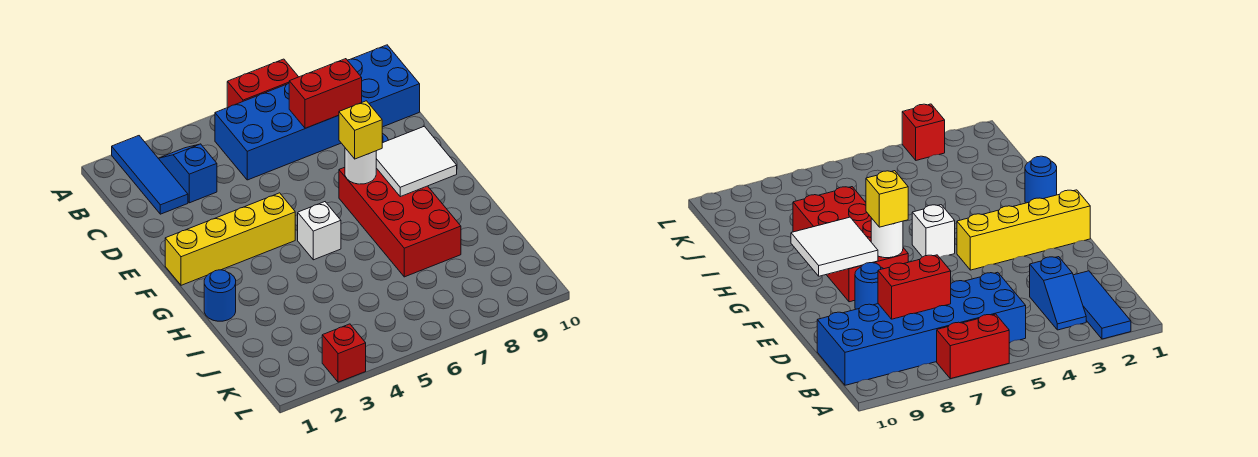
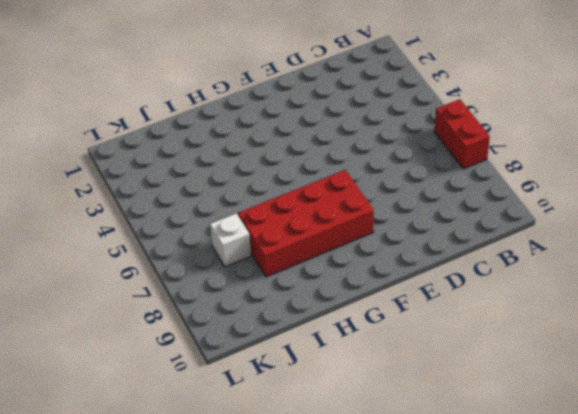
white brick J7 level 1 -> white brick G5 level 1
none -> blue tile A2:C2 level 1
none -> blue slope B3:C3 level 1 top C
none -> blue brick B5:C10 level 1

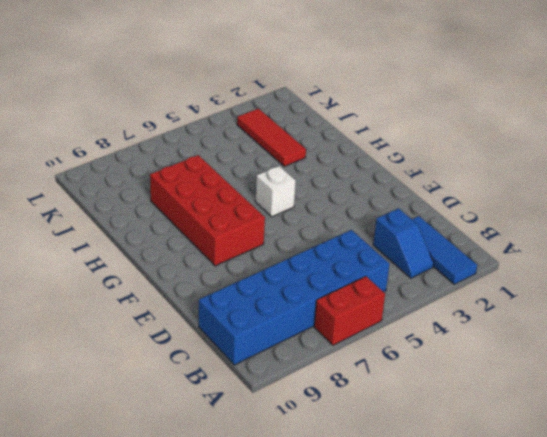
red tile I3:K3 level 1 -> none
none -> blue round brick E8 level 1
none -> yellow brick F1:F4 level 1
none -> blue round brick H1 level 1

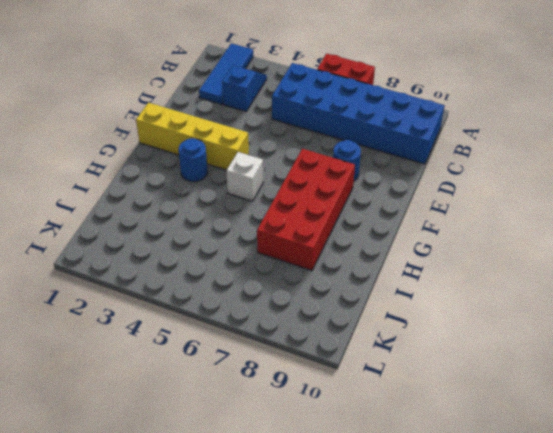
blue round brick G3 level 1 -> blue round brick H1 level 1
none -> red brick L3 level 1
none -> red brick C7:C8 level 2
none -> white round brick F7 level 2

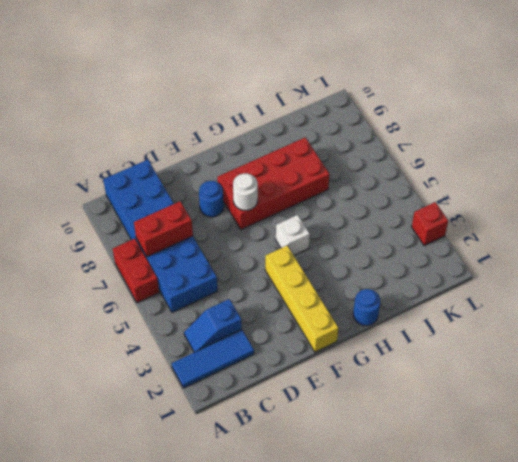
red brick B7:C7 level 2 -> red brick C7:C8 level 2
none -> white tile F8:G9 level 2
none -> yellow brick F7 level 3

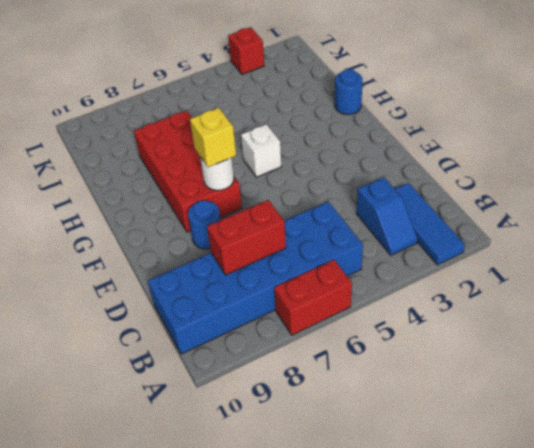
none -> yellow brick F1:F4 level 1
none -> white tile F8:G9 level 2

